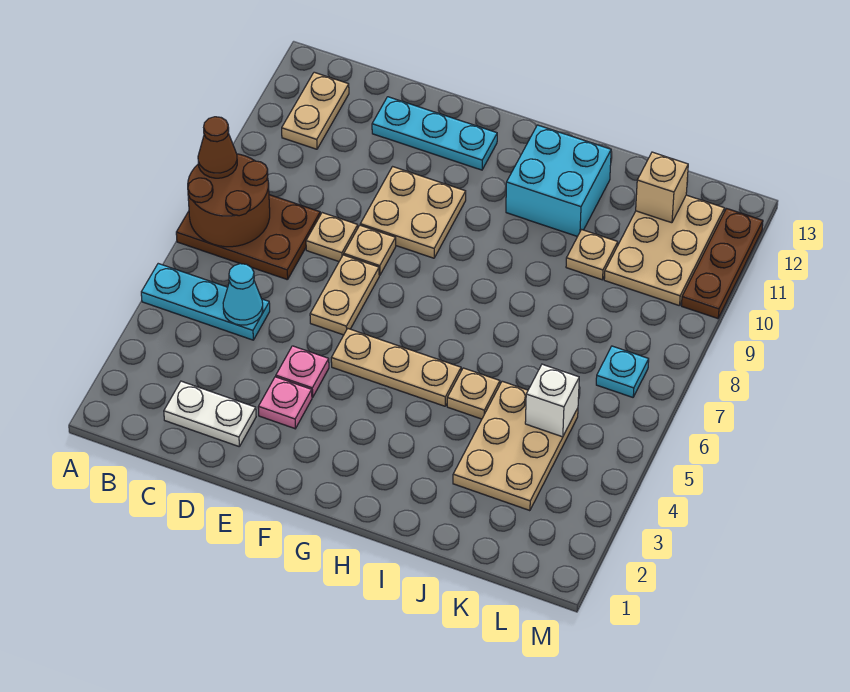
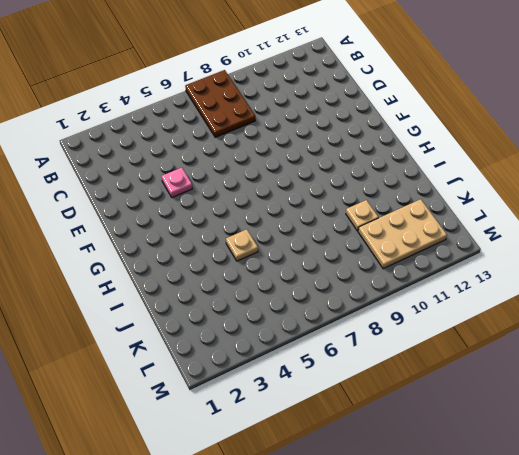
none -> cyan plate A5:C5 level 1
none -> tan plate B11:B12 level 1
none -> white plate C2:D2 level 1

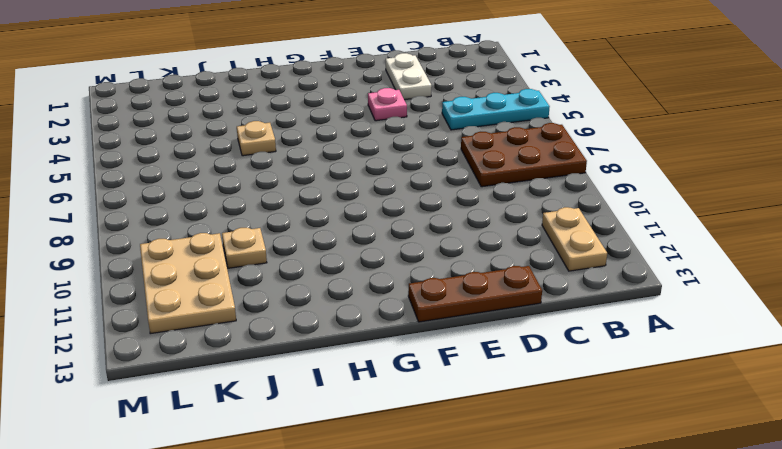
white plate D2:D3 level 1 -> white plate C2:D2 level 1
brown plate D13:F13 level 1 -> brown plate M10:M12 level 1
none -> tan plate D8 level 1
none -> cyan plate D12:F12 level 1
none -> pink plate E3 level 1

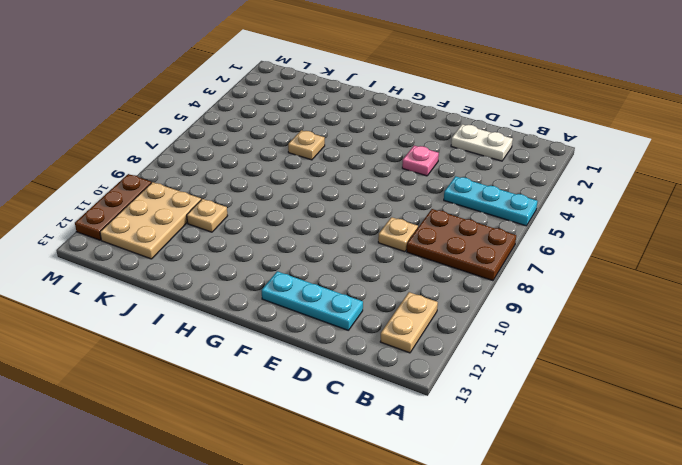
none -> pink plate E3 level 1
none -> tan plate E6:E7 level 1
none -> tan plate E8 level 1

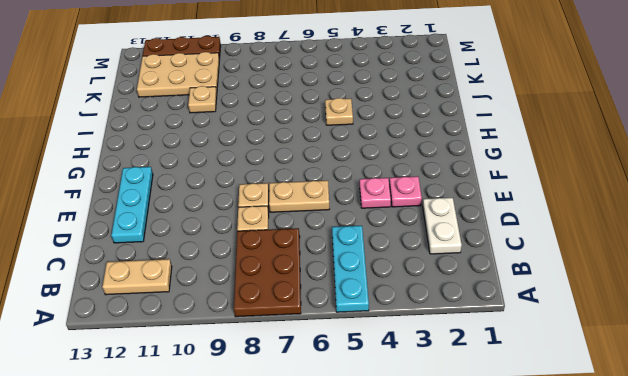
none -> tan plate E9:F10 level 1
none -> tan plate F5:H5 level 1
none -> cyan brick H11:I12 level 1

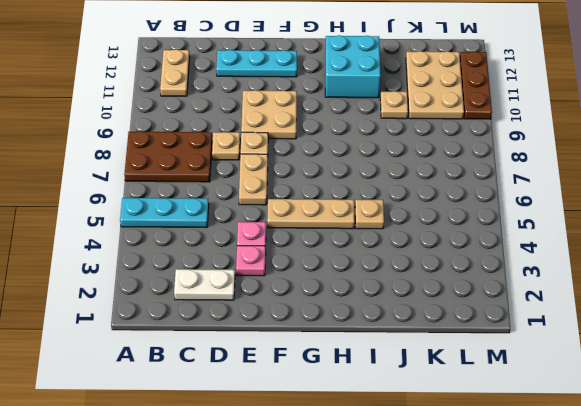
none -> tan plate J3:K5 level 1
none -> cyan plate L7 level 1
none -> brown round brick A7:B8 level 2

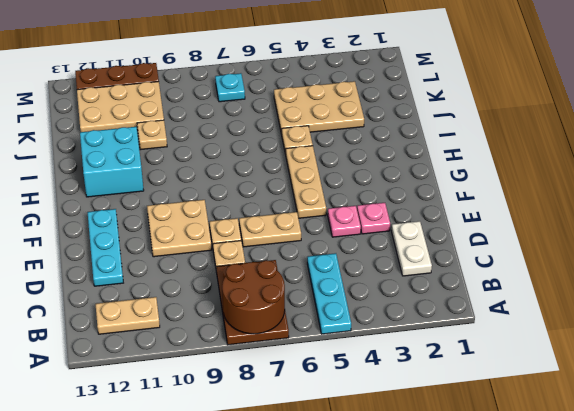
none -> cyan cone C5 level 2
none -> white brick K5 level 2
none -> tan brick K12 level 2

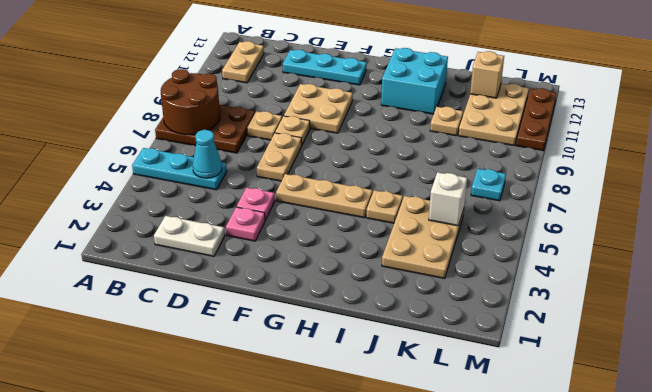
none -> brown cone A8 level 3

